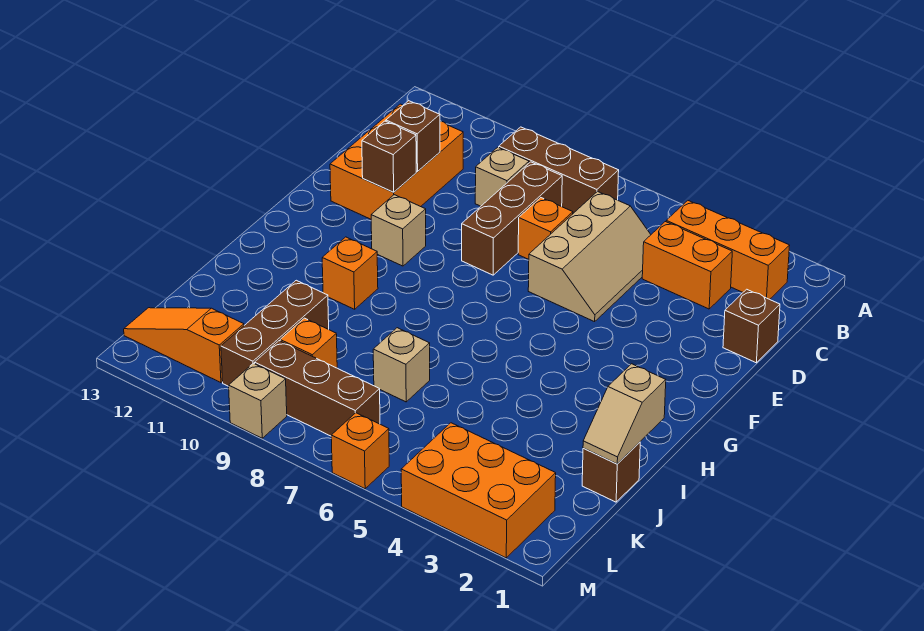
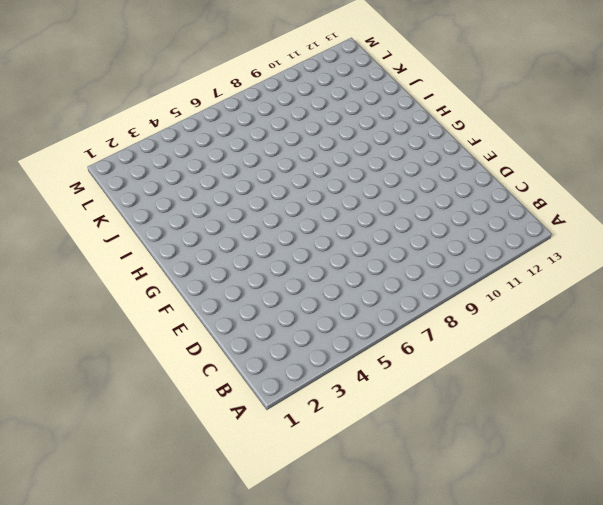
none -> orange brick B2:B4 level 1
none -> brown brick B7:B9 level 1
none -> orange brick C3:C4 level 1

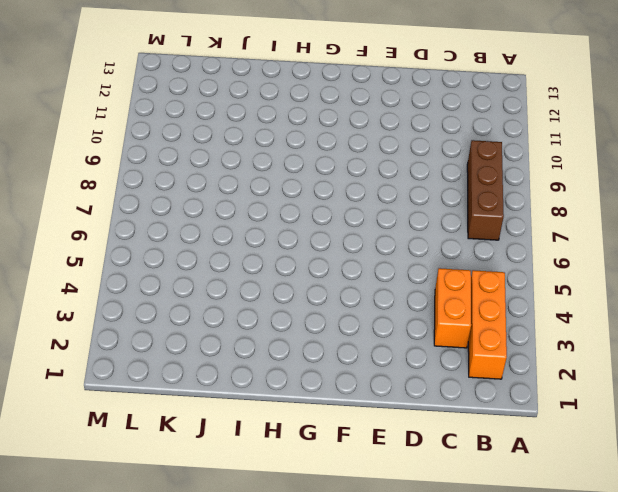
none -> tan slope C5:E6 level 1 top 6
none -> brown brick C8:E8 level 1
none -> tan brick C9 level 1

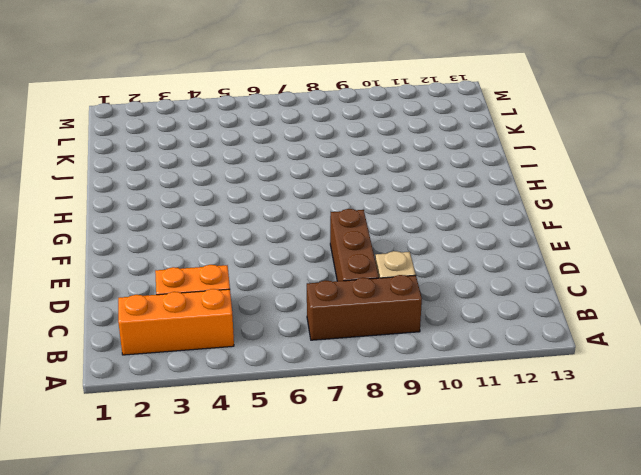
none -> tan slope C5:E6 level 1 top 6
none -> orange brick C11:E12 level 1
none -> brown brick D1 level 1

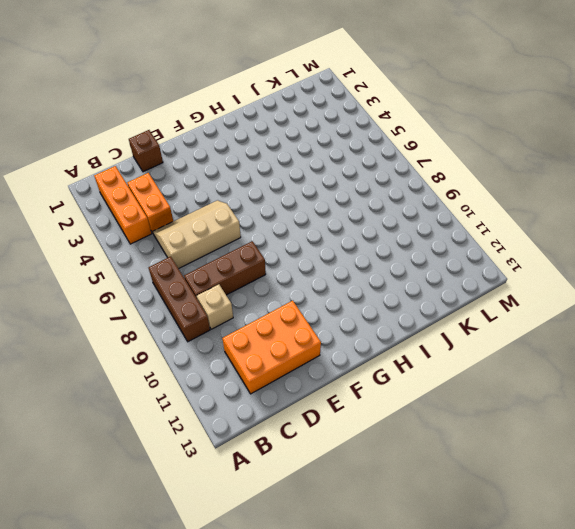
none -> orange brick D7 level 1
none -> tan brick F10 level 1
none -> orange brick H10 level 1

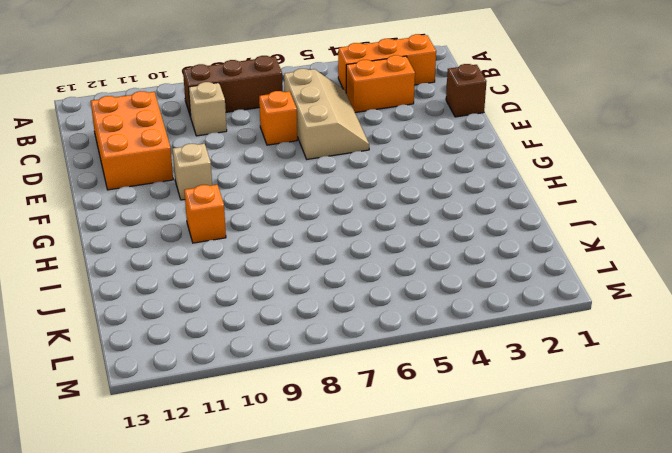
none -> brown brick C8:E8 level 1
none -> brown brick J1 level 1
none -> tan brick J7 level 1

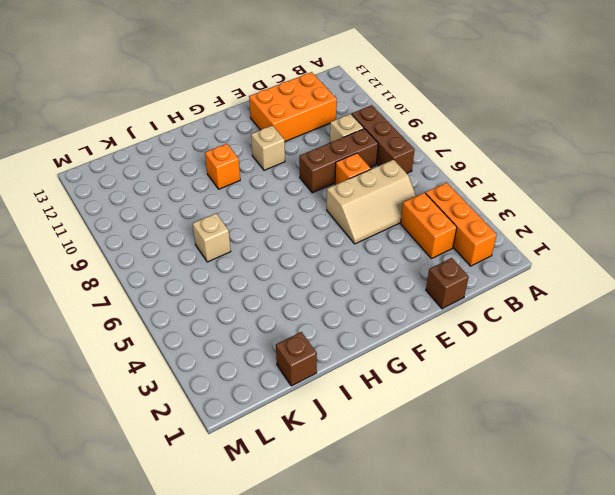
none -> brown brick J10:L10 level 1
none -> orange brick K9 level 1
none -> orange brick L2:M4 level 1

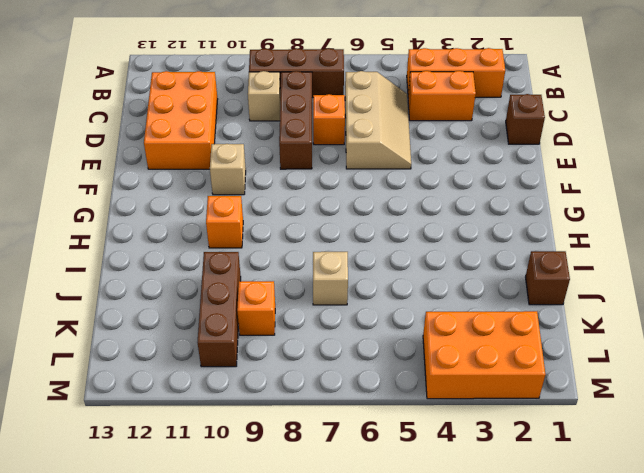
none -> brown brick L7:L9 level 1
none -> orange slope L11:L13 level 1 top 11
none -> orange brick M6 level 1

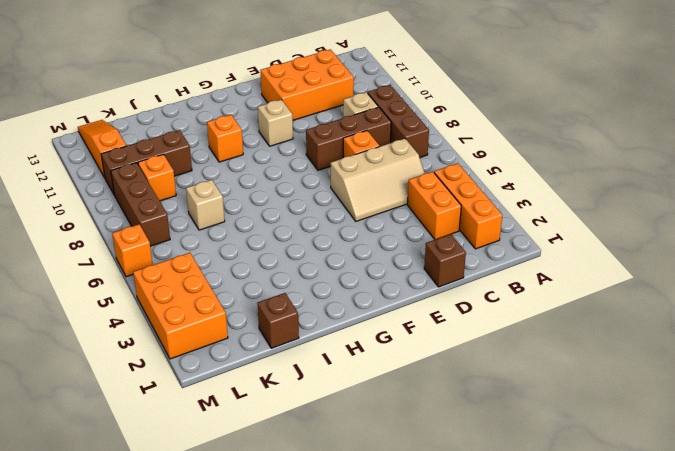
none -> tan brick M9 level 1
none -> brown brick D11 level 2
none -> brown brick E11 level 2

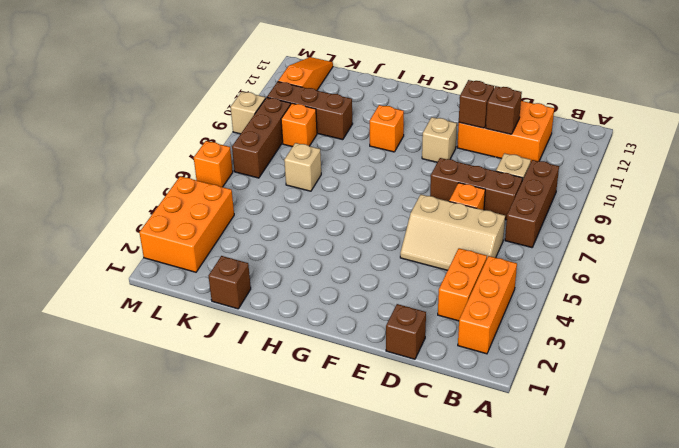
none -> tan slope I1:J1 level 2 top I

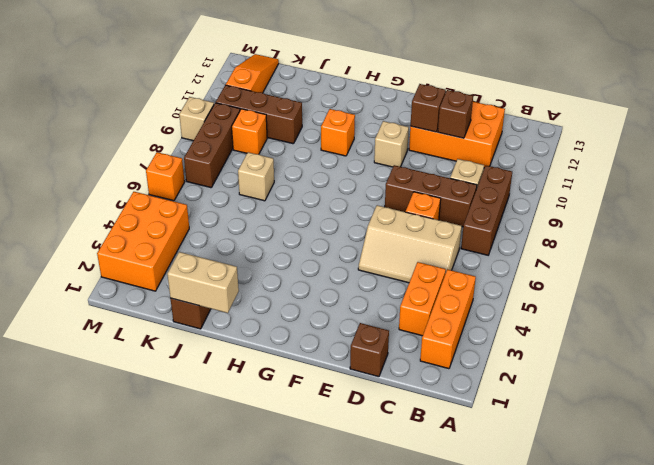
tan brick I1:J1 level 2 -> tan slope I1:J1 level 2 top I

